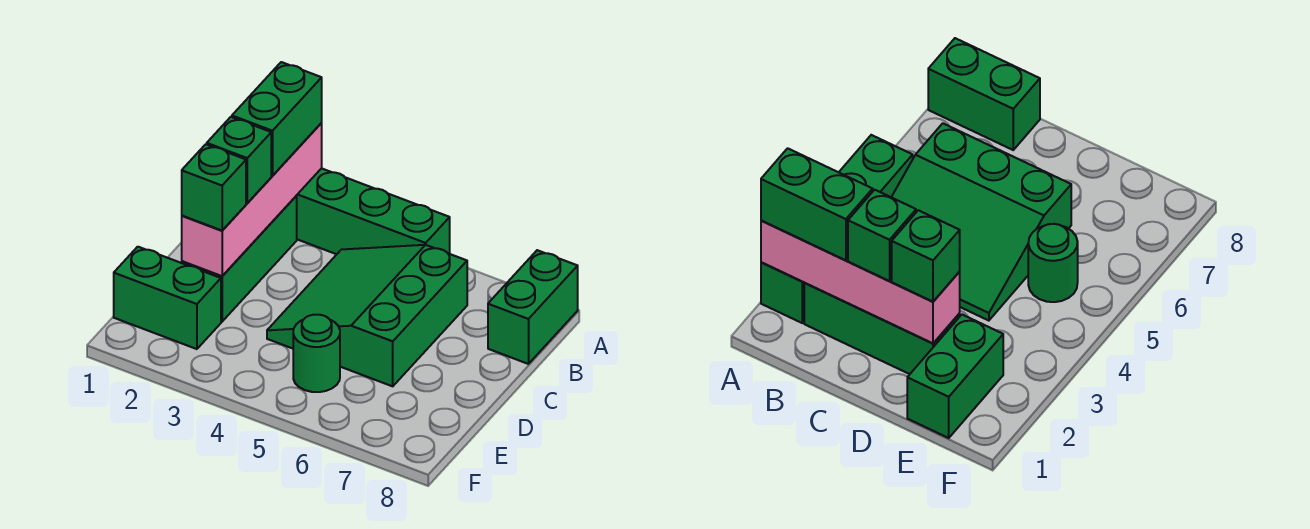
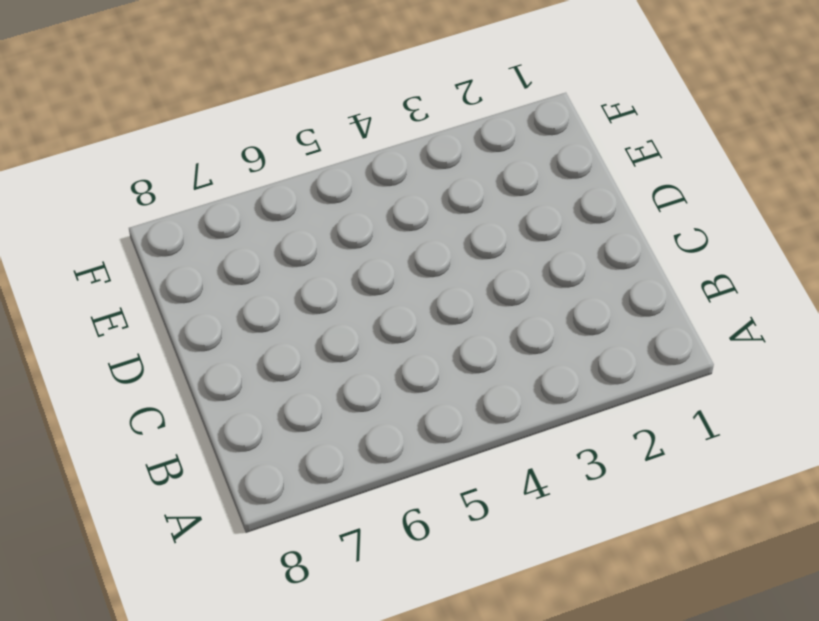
none -> green brick A2:A5 level 1
none -> green brick A8:B8 level 1

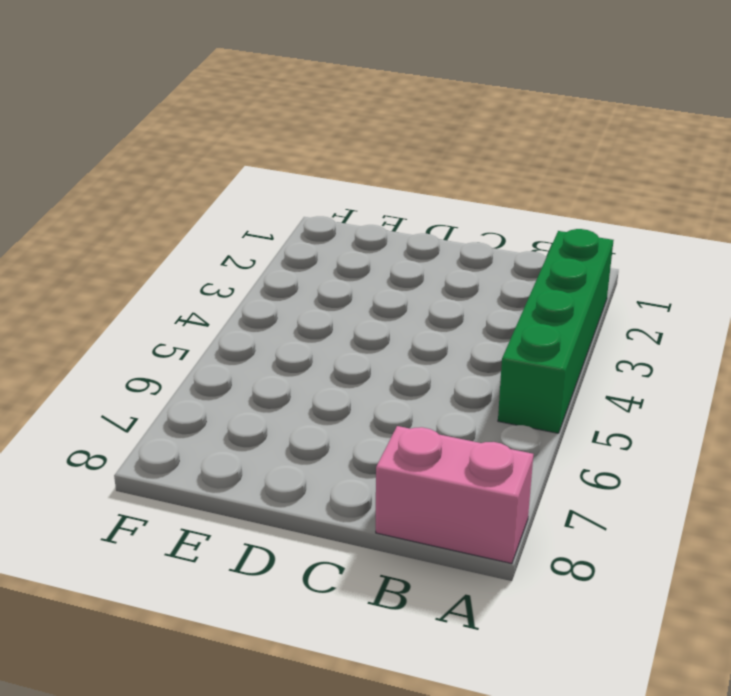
pink brick A8:B8 level 1 -> green brick A8:B8 level 1
none -> green brick B2:D2 level 1
none -> green slope B4:D6 level 1 top 6

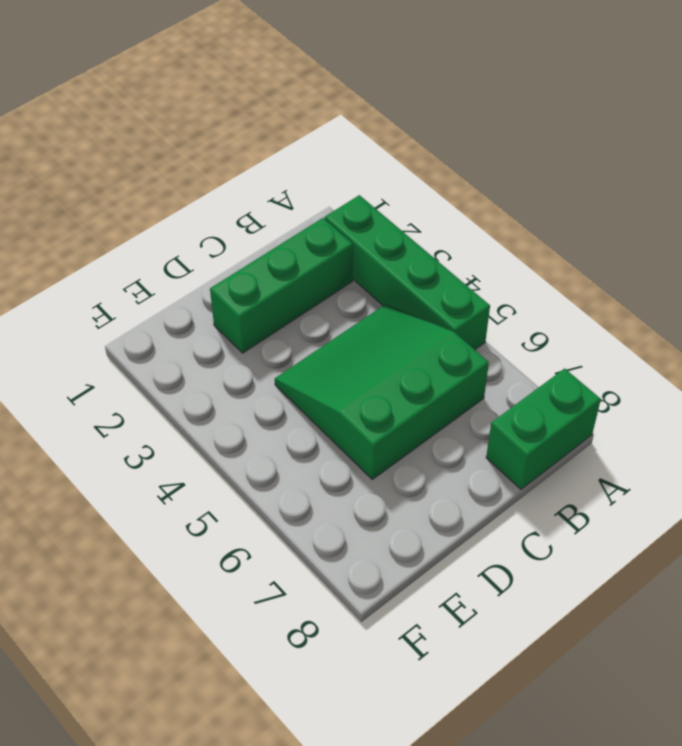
none -> green brick E1:E2 level 1
none -> green round brick E5 level 1

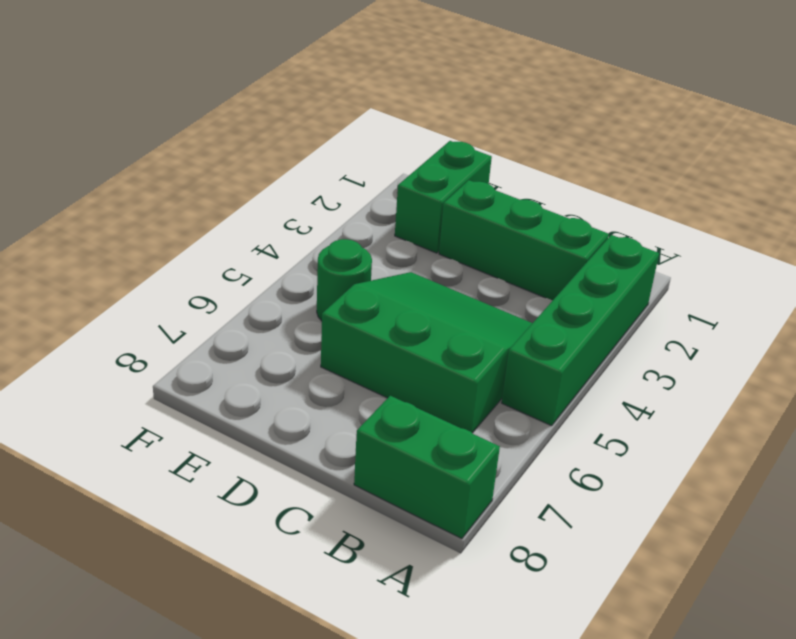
none -> pink brick A2:D2 level 2
none -> green brick A2:B2 level 3

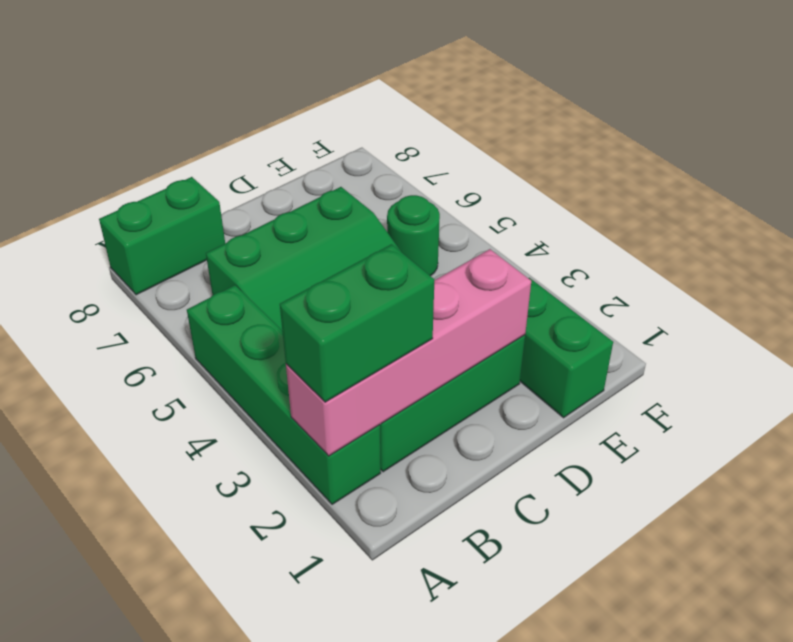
none -> green brick C2 level 3
none -> green brick D2 level 3

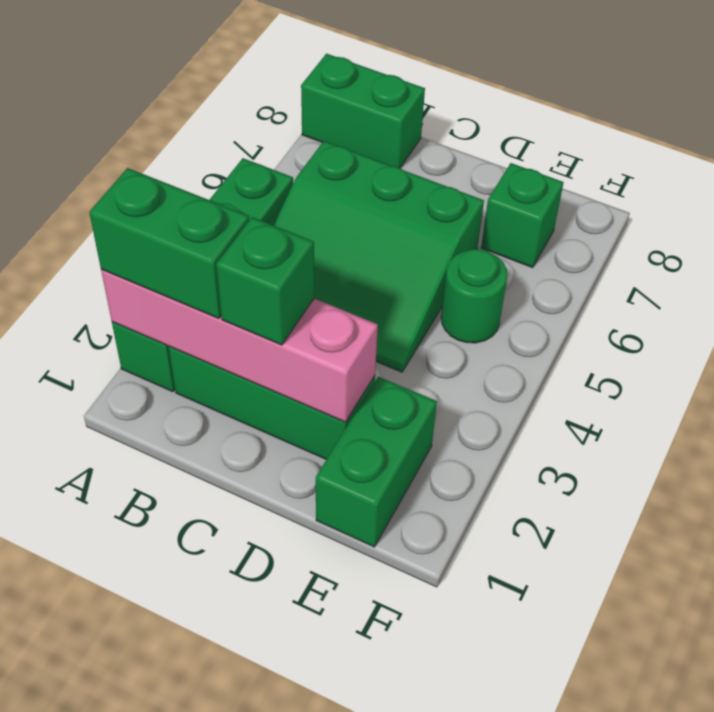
green brick E7 level 1 -> green brick D2 level 3

